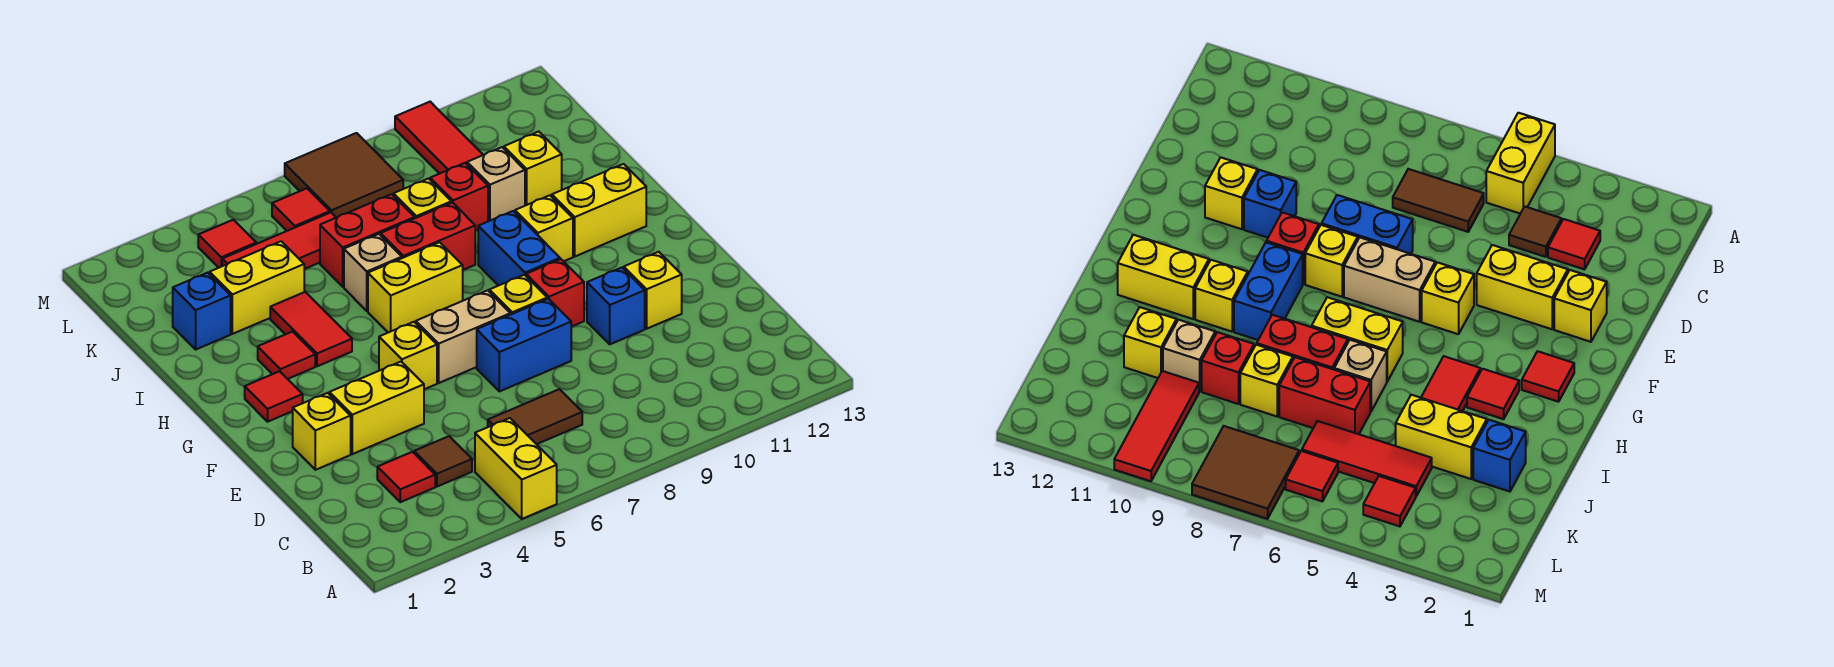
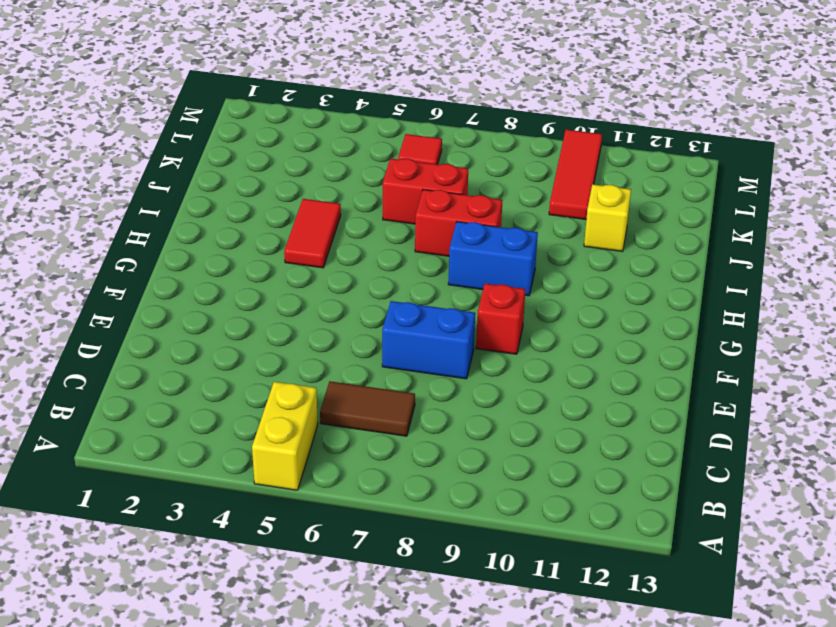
blue brick H8:H9 level 1 -> blue brick G9:H9 level 1
none -> red tile C3 level 1
none -> brown tile C4 level 1
none -> yellow brick E2 level 1
none -> yellow brick E3:E4 level 1

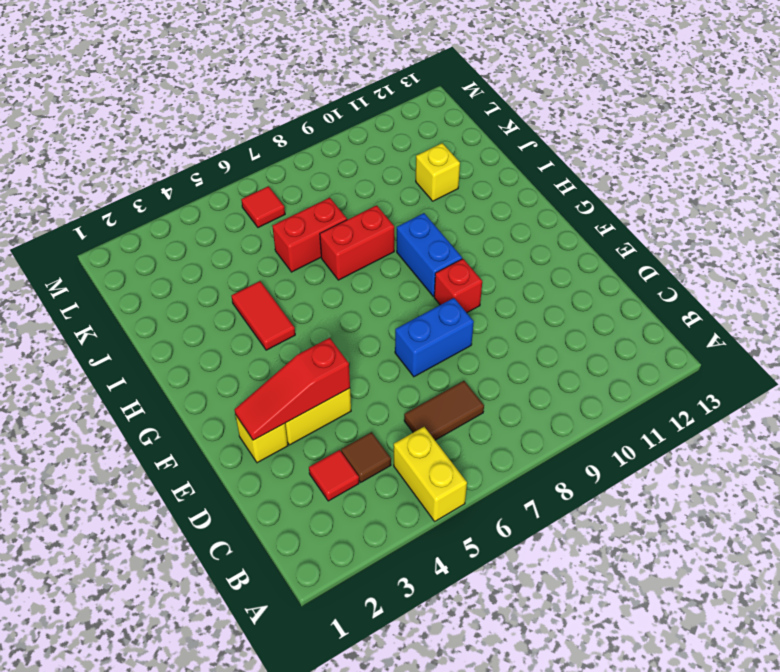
red slope E2:E4 level 2 top 4 -> none
none -> blue brick E10 level 1
none -> yellow brick E11 level 1
none -> yellow brick F5 level 1
none -> tan brick F6:F7 level 1

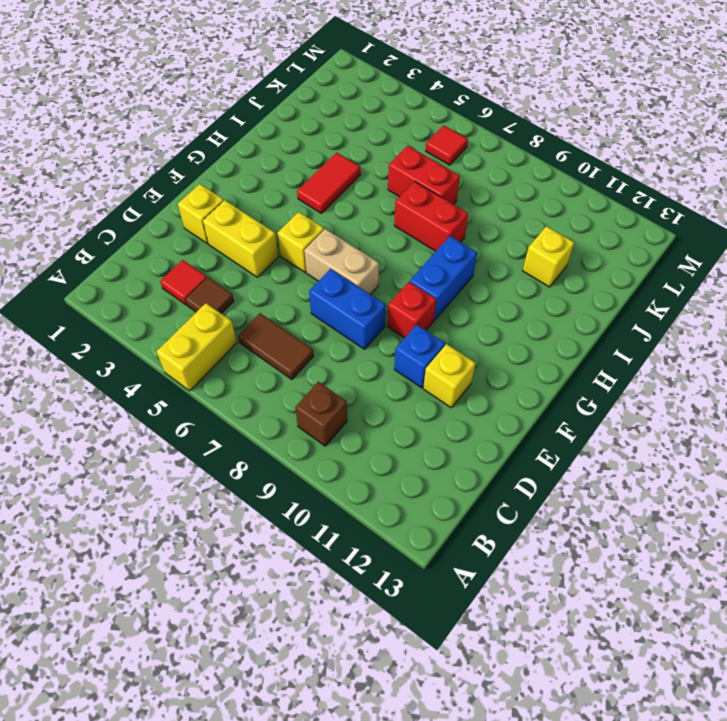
brown brick B9 level 1 -> none
none -> yellow brick F8 level 1
none -> red tile G2 level 1
none -> red tile H3 level 1
none -> yellow brick H6:H7 level 1

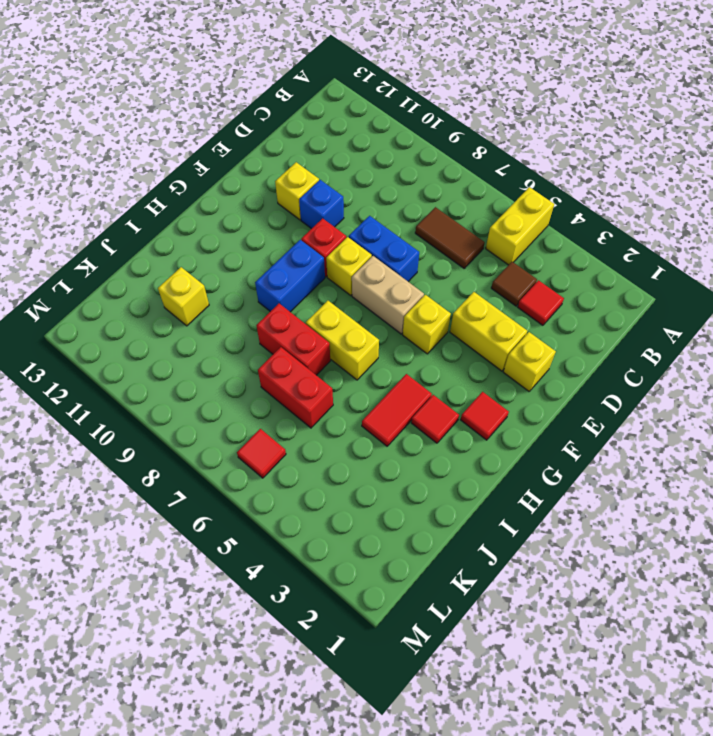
none -> yellow brick H10 level 1
none -> yellow brick H11:H12 level 1
none -> tan brick I6 level 1
none -> blue brick J2 level 1

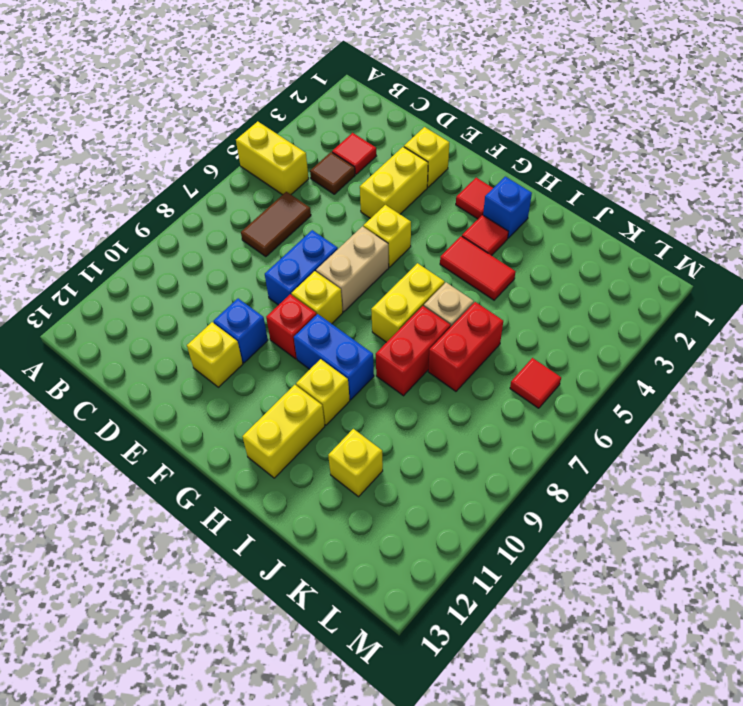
blue brick H2 level 1 -> blue brick J2 level 1
none -> yellow brick J3:J4 level 1
none -> yellow brick J8 level 1
none -> red brick J9 level 1
none -> tan brick J10 level 1

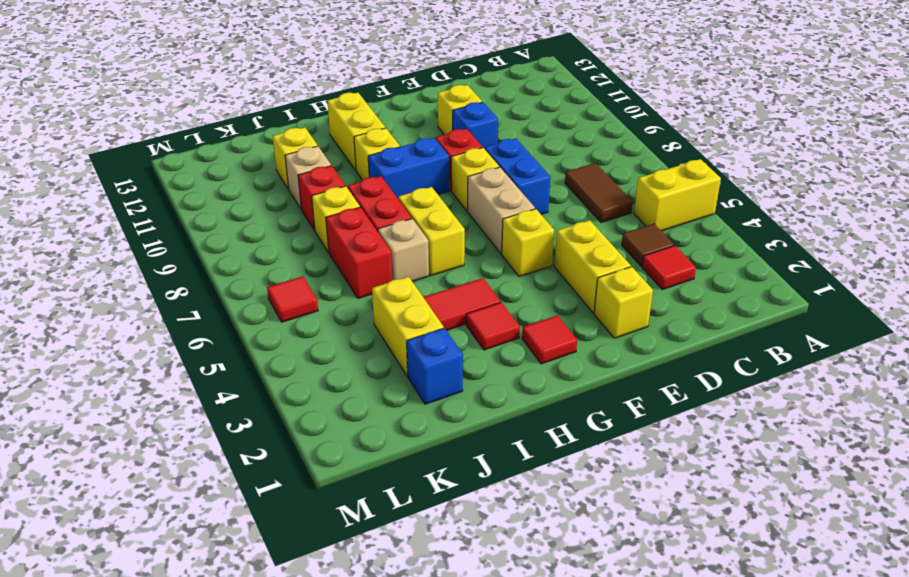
none -> red tile K4:K6 level 1
none -> red tile K10:M10 level 1
none -> red tile L4 level 1
none -> brown tile L7:M8 level 1

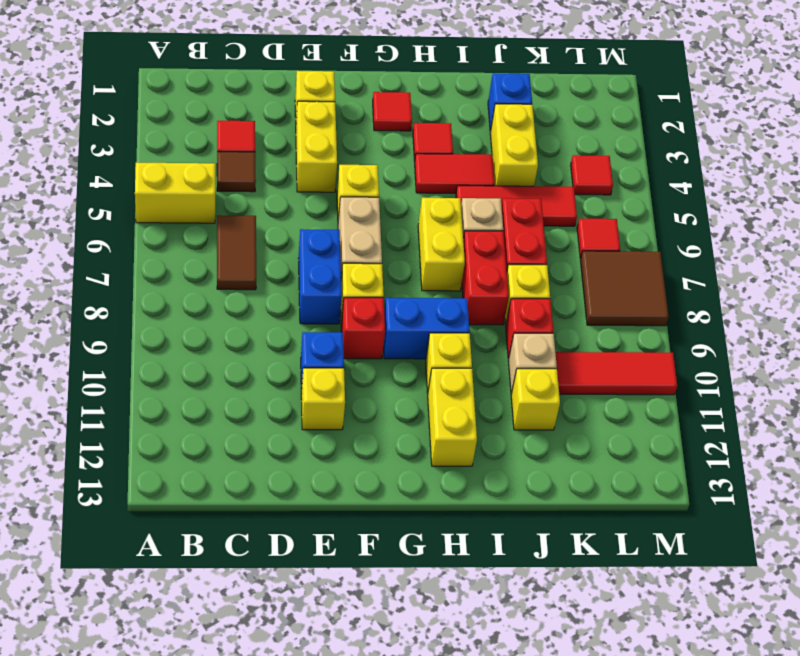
red tile I5:K5 level 1 -> red tile K4:K6 level 1

